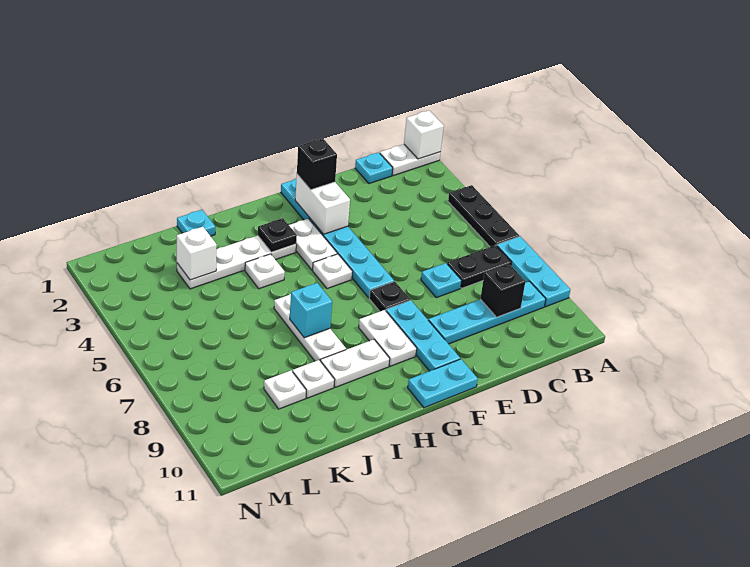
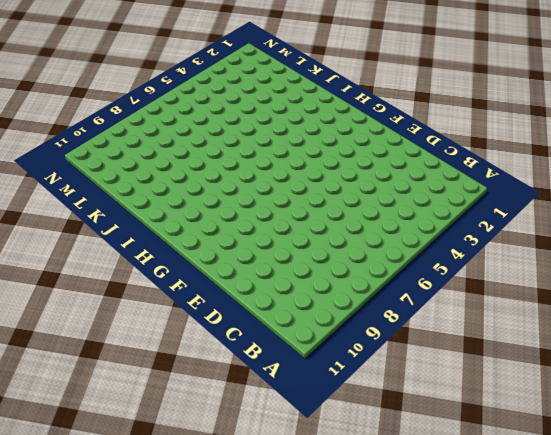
none -> white plate A1:B1 level 1
none -> black plate A4:A6 level 1
none -> cyan plate A7:A9 level 1

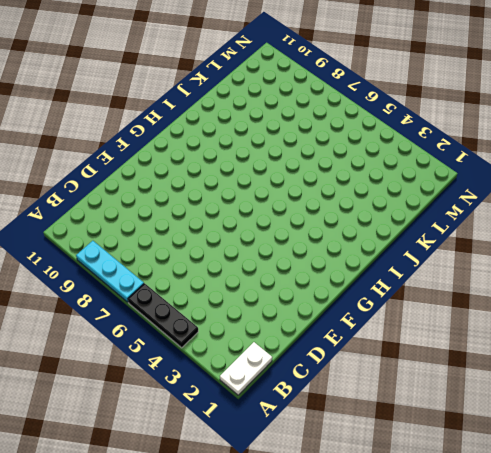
none -> black plate B7:C7 level 1
none -> cyan plate B9:E9 level 1
none -> cyan plate C1 level 1

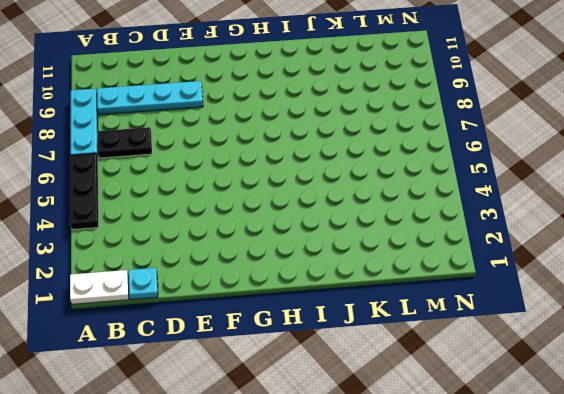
none -> cyan plate D7 level 1
none -> cyan plate F1:F6 level 1
none -> black plate F7 level 1

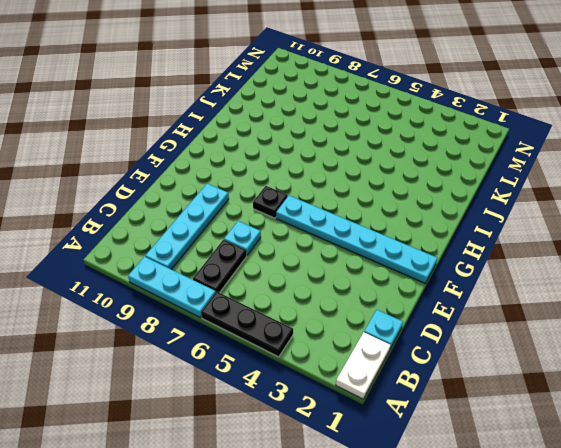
none -> cyan plate F8:F10 level 1
none -> cyan plate F11:G11 level 1
none -> white plate G3:G4 level 1

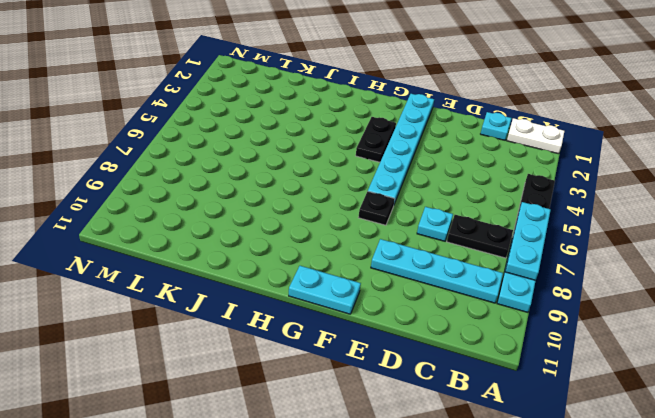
cyan plate A6:A8 level 2 -> cyan plate F8:F10 level 1
black plate G3:G4 level 1 -> white plate G3:G4 level 1
none -> white plate G5 level 1
none -> white plate G8:G9 level 1
none -> white plate H3:K3 level 1

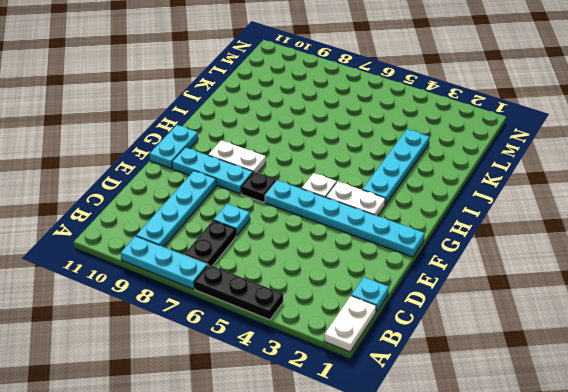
cyan plate H3:K3 level 1 -> white plate H3:K3 level 1
none -> white plate H9:I9 level 1
none -> white plate I4 level 1
none -> white plate I6:I8 level 1

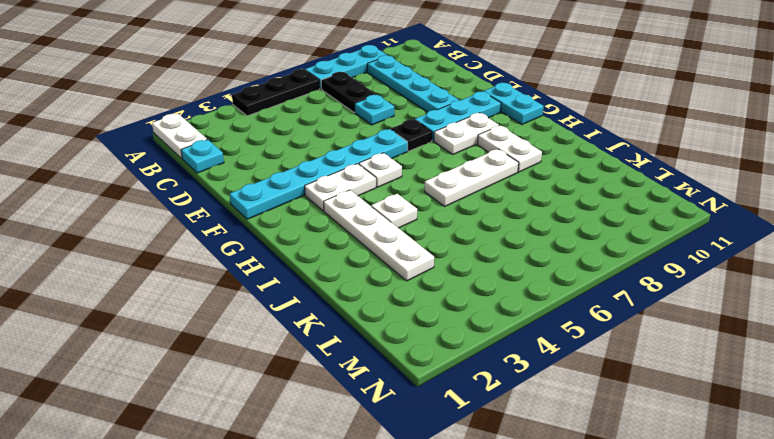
none -> cyan plate J1 level 1
none -> white plate J9 level 1
none -> white plate K9 level 1

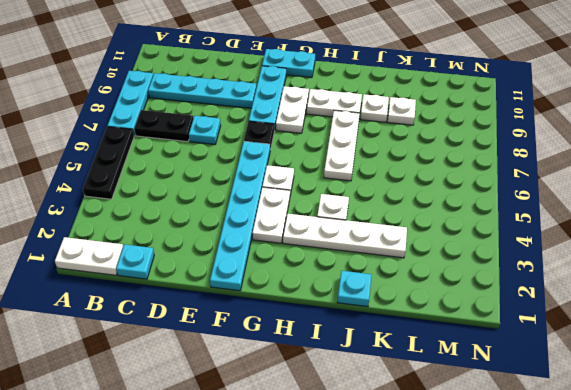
none -> white brick A1 level 2
none -> black brick C9 level 2
none -> white brick F2:F3 level 2

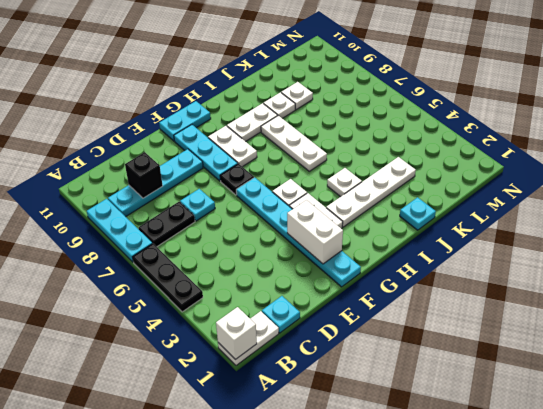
none -> black plate H3 level 2
none -> cyan brick I7 level 2
none -> white brick K3 level 2

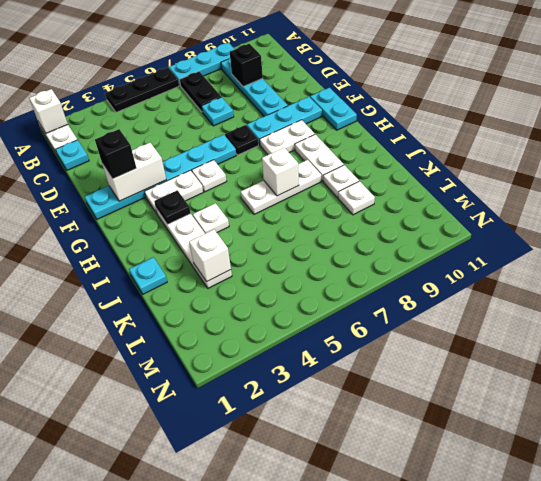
white brick I7 level 2 -> cyan brick I7 level 2

